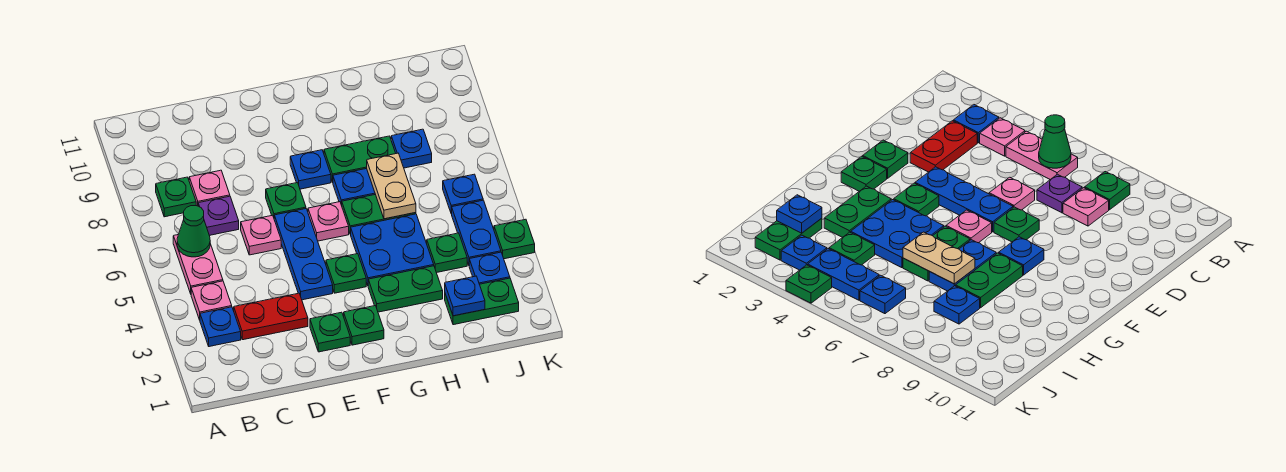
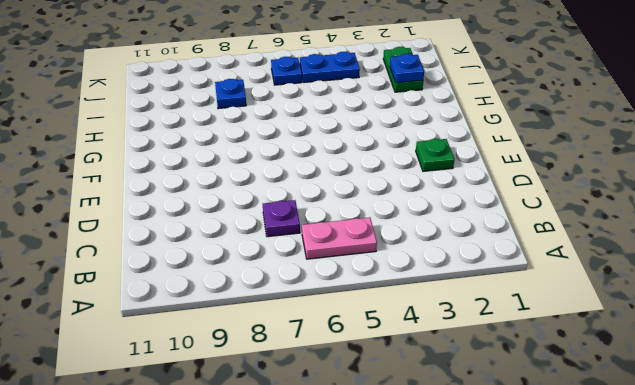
none -> blue plate B3 level 1
none -> pink plate B4 level 1
none -> green plate B8 level 1
none -> red plate C3:D3 level 1

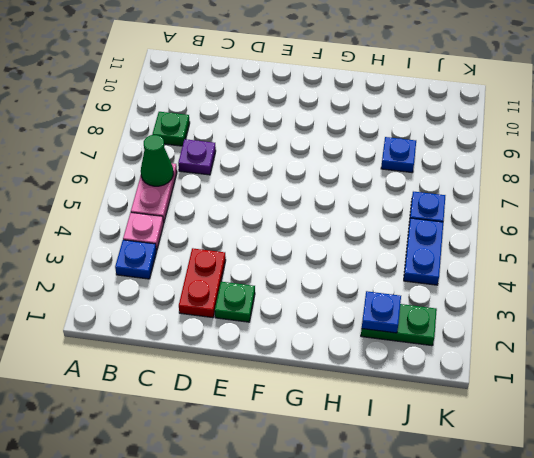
red plate D2:D3 level 1 -> red plate C3:D3 level 1
none -> pink plate C8 level 1
none -> pink plate D6 level 1
none -> blue plate E4:E6 level 1
none -> green plate E7 level 1

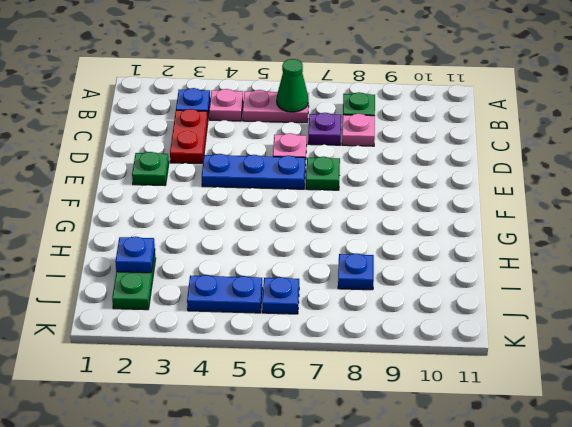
none -> green plate F2 level 1
none -> green plate F4 level 1
none -> pink plate F6 level 1
none -> blue plate F8 level 1

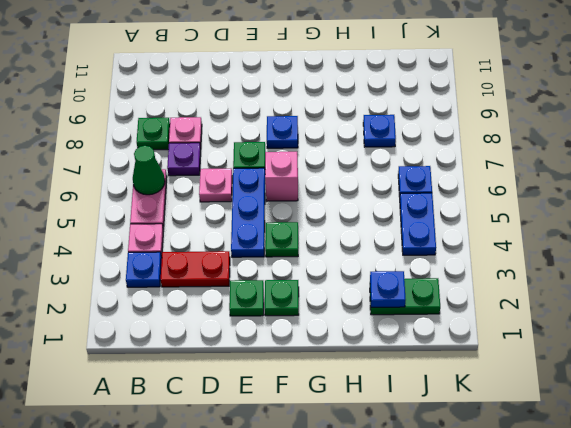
pink brick F6 level 1 -> pink plate F6 level 1
none -> green plate G3:H3 level 1
none -> blue plate G4:H5 level 1
none -> green plate G6:H6 level 1
none -> blue plate G7:H7 level 1

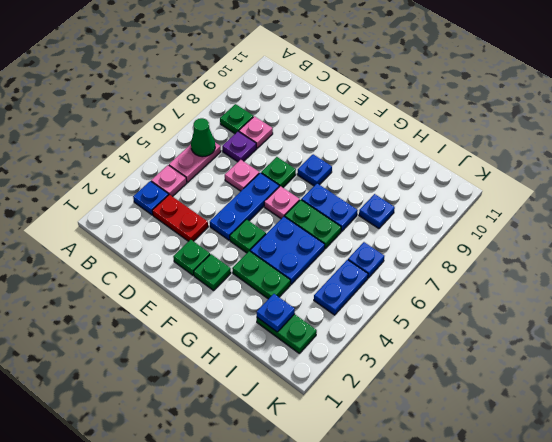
none -> green plate G8:H8 level 1
none -> green plate I4 level 1
none -> blue plate J3 level 1
none -> green plate K4 level 1

